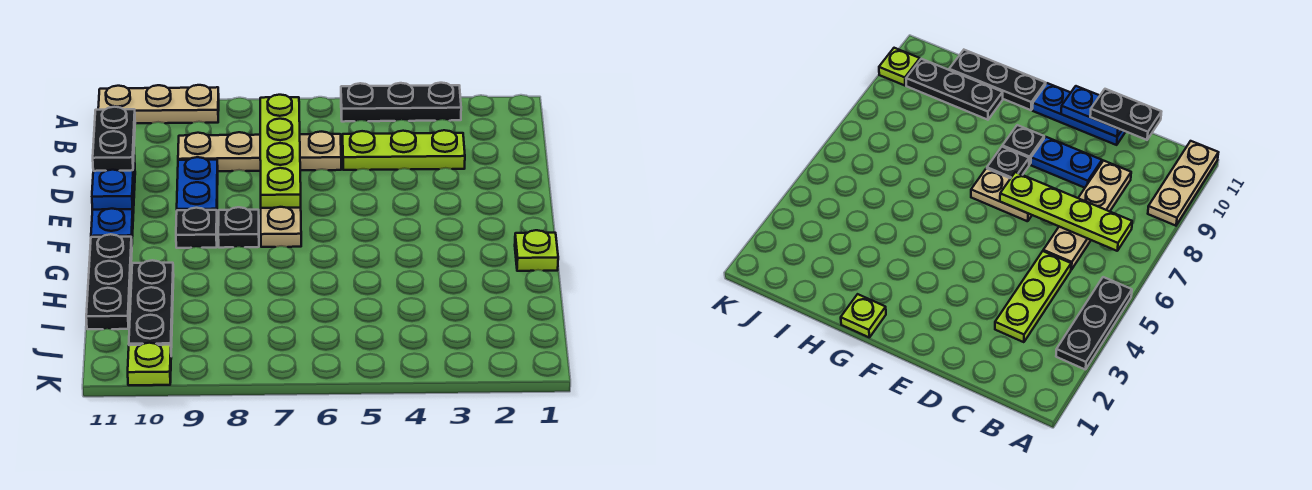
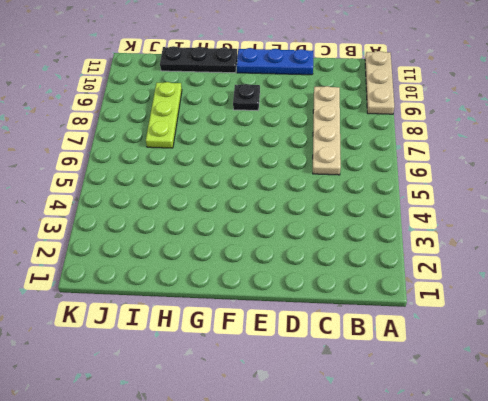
lime plate I7:I9 level 1 -> lime plate C3:C5 level 1
none -> black plate A3:A5 level 1
none -> blue plate D9:E9 level 1
none -> tan plate E7:F7 level 1

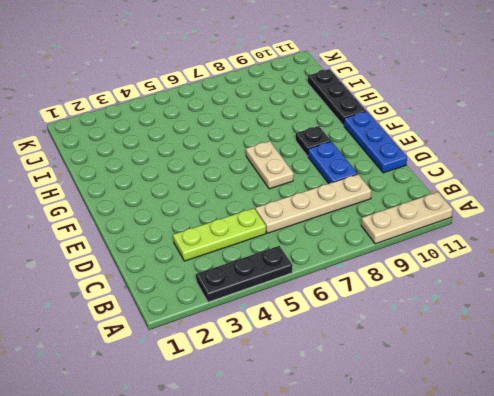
none -> black plate F8 level 1
none -> lime plate G1 level 1
none -> black plate H10:J10 level 1

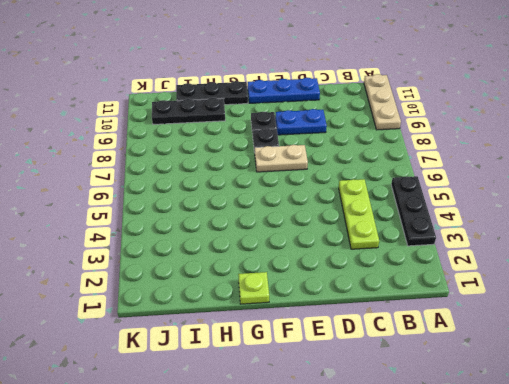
none -> tan plate C6:C9 level 1
none -> lime plate K10 level 1
none -> lime plate B7:E7 level 2

